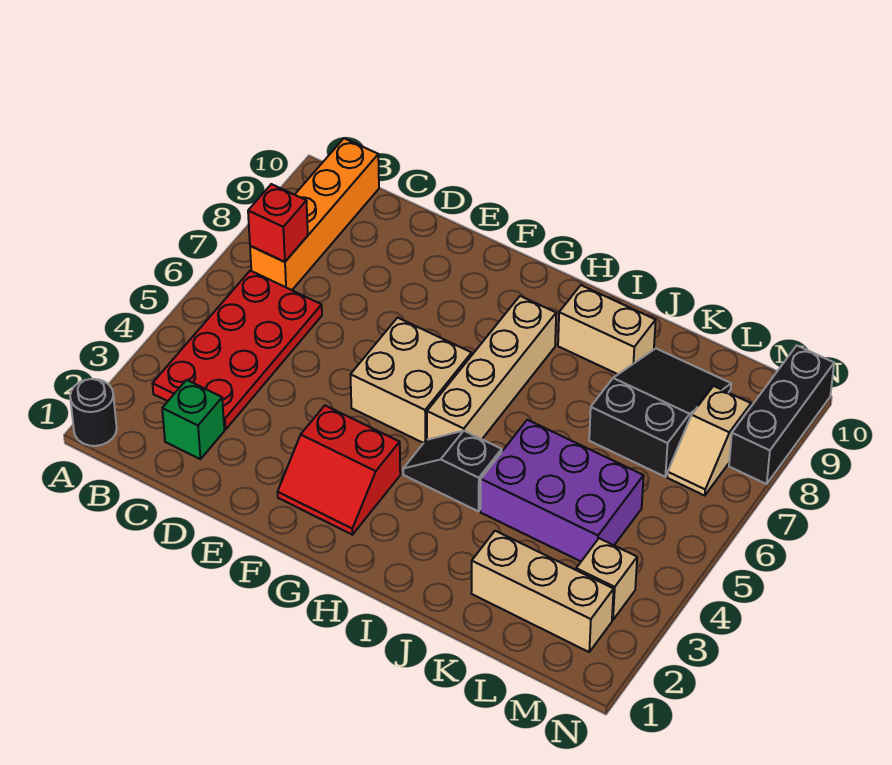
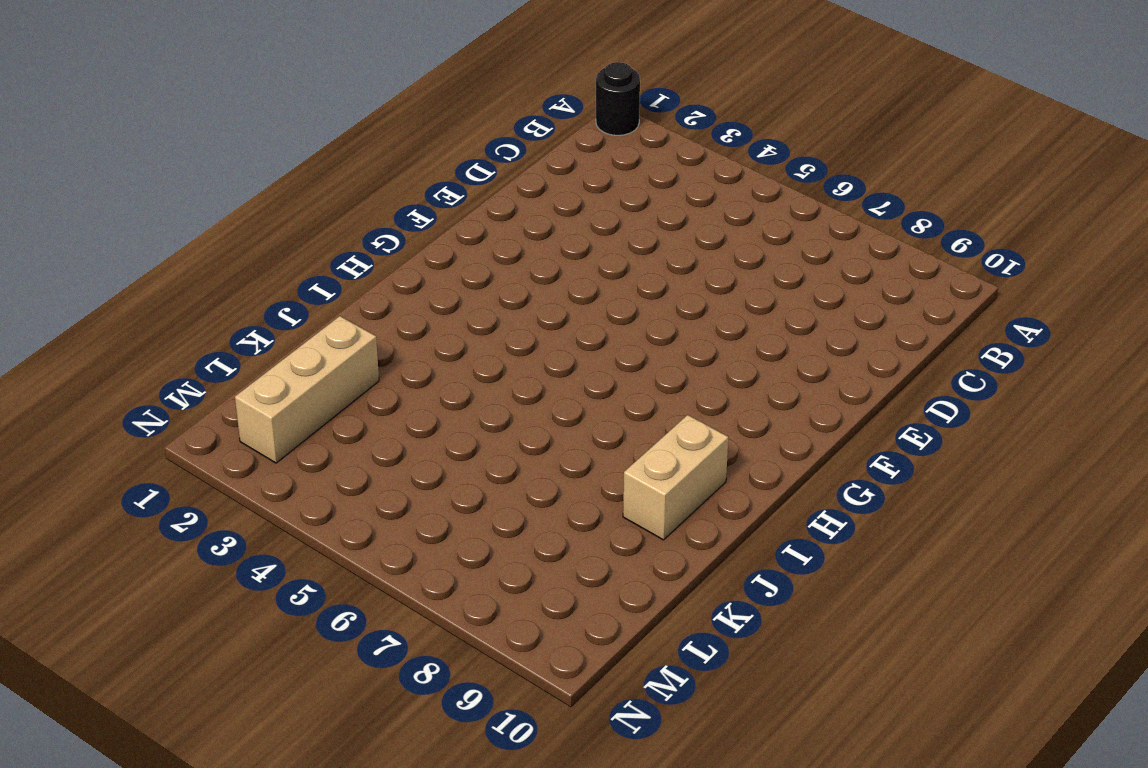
none -> red plate B3:C6 level 1
none -> orange brick B7:B10 level 1
none -> green brick C2 level 1

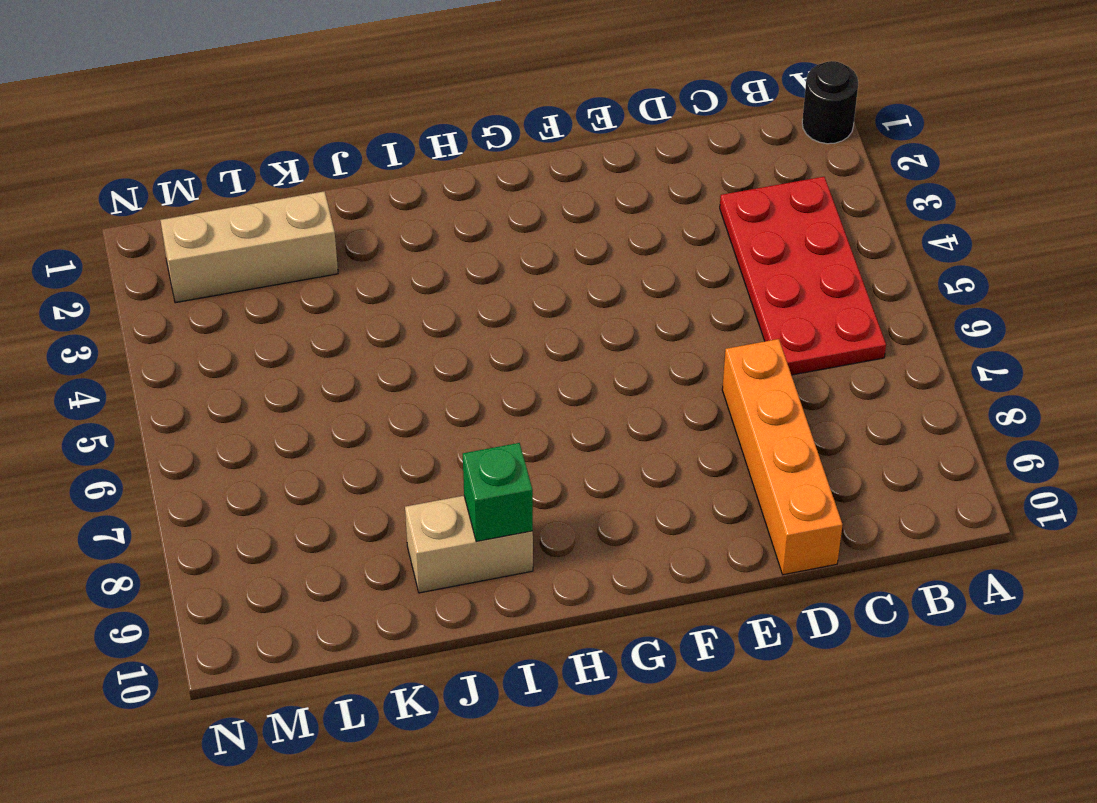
orange brick D7:D10 level 1 -> orange brick B7:B10 level 1
green brick I9 level 2 -> green brick C2 level 1
none -> red slope F2:G3 level 1 top 3
none -> tan brick F5:G6 level 1
none -> black slope H4:I4 level 1 top I

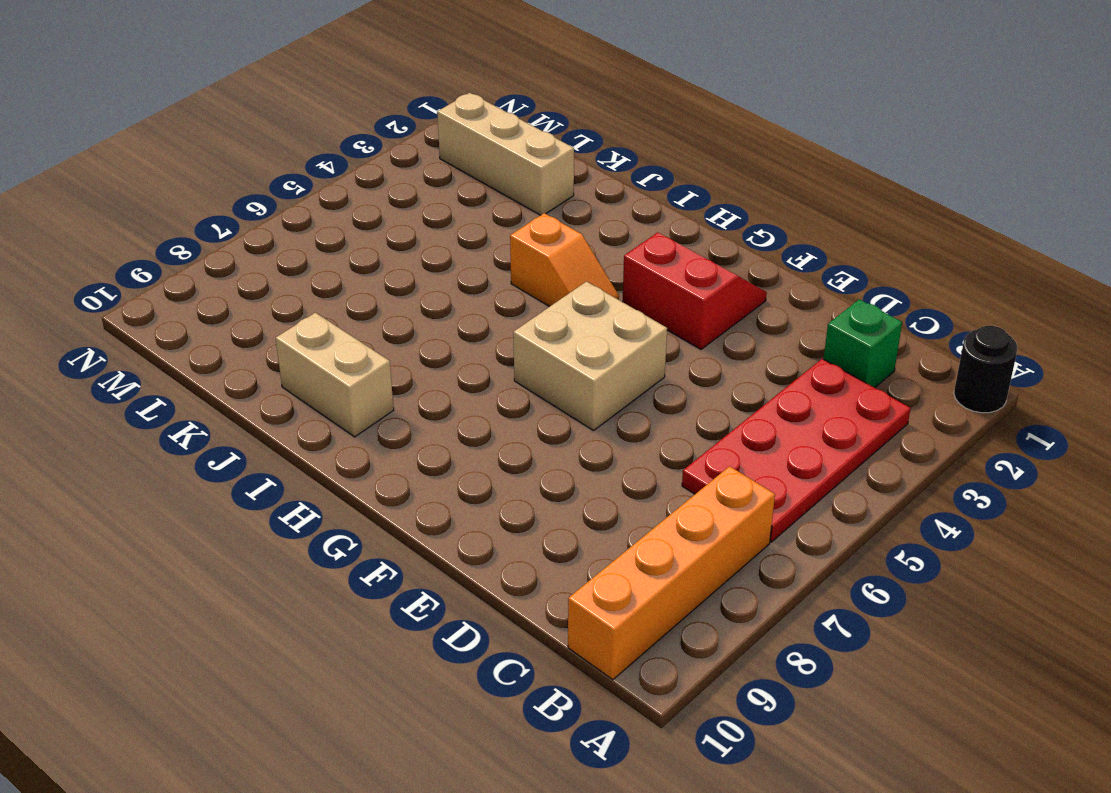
orange slope H4:I4 level 1 top I -> black slope H4:I4 level 1 top I
none -> tan brick H5:H8 level 1
none -> purple brick J4:L5 level 1
none -> black slope K7:L9 level 1 top 7

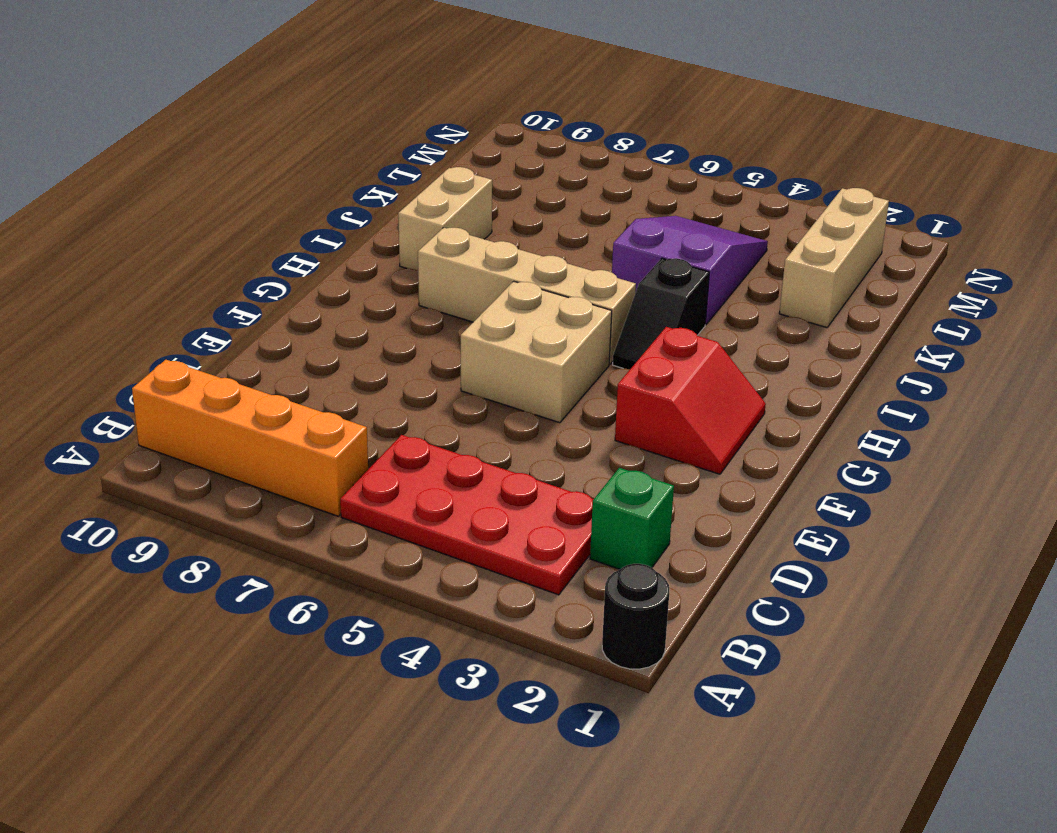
purple slope J4:L5 level 1 top J -> purple brick J4:L5 level 1
none -> black slope K7:L9 level 1 top 7
none -> tan brick M3 level 1
none -> tan slope M7:M8 level 1 top 8

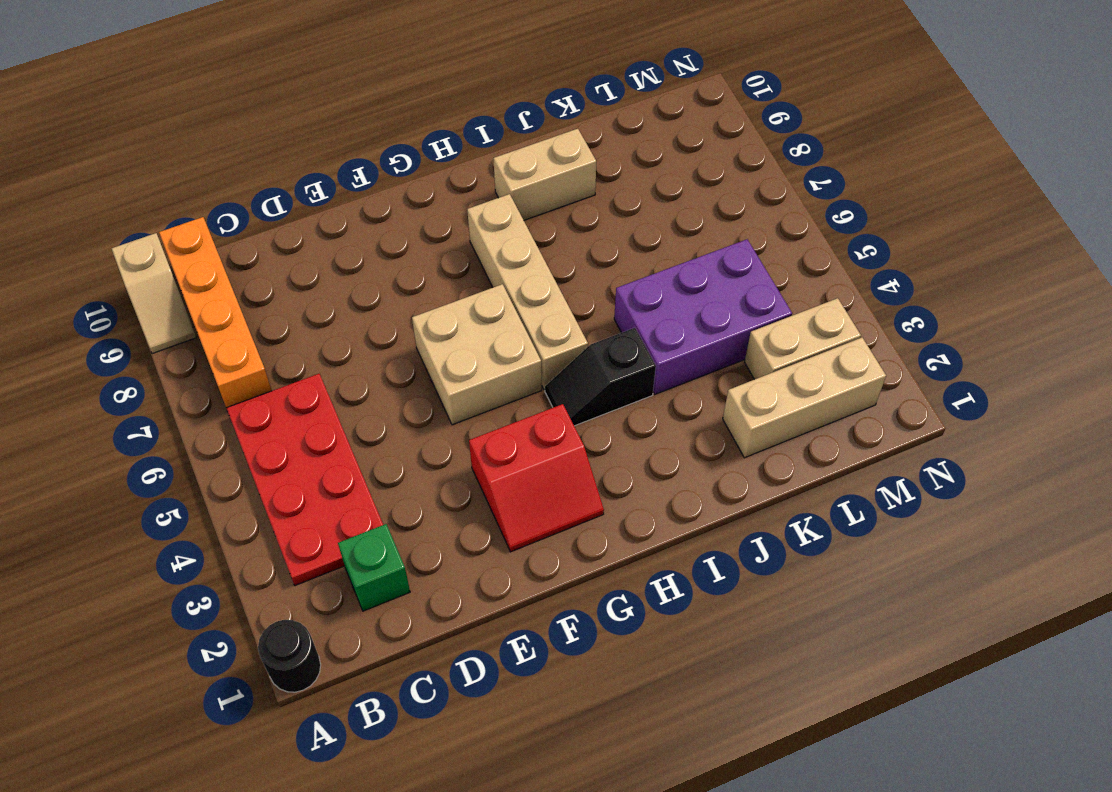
tan slope A9:A10 level 1 top 10 -> tan slope M7:M8 level 1 top 8
tan brick L3:M3 level 1 -> tan brick M3 level 1
none -> black slope K7:L9 level 1 top 7
none -> black brick N8:N10 level 1
none -> red brick B7 level 2

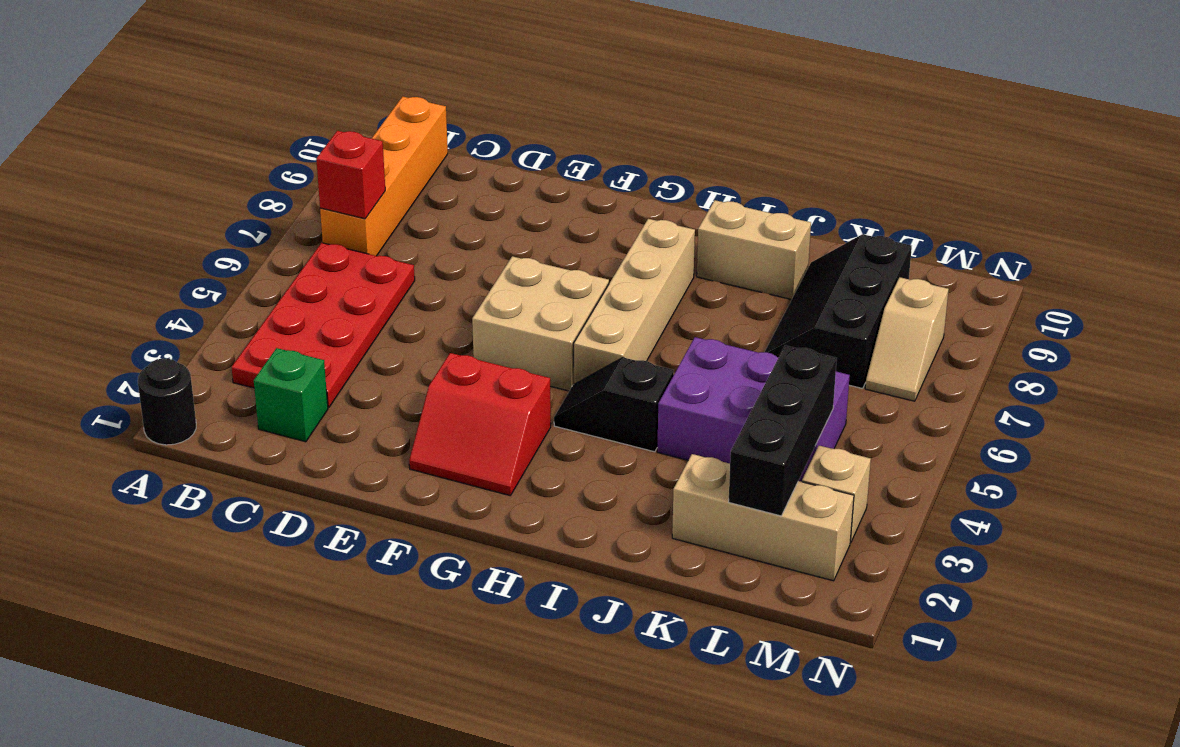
black slope K7:L9 level 1 top L -> black slope K7:L9 level 1 top 7
black brick L2:L4 level 2 -> black brick N8:N10 level 1

